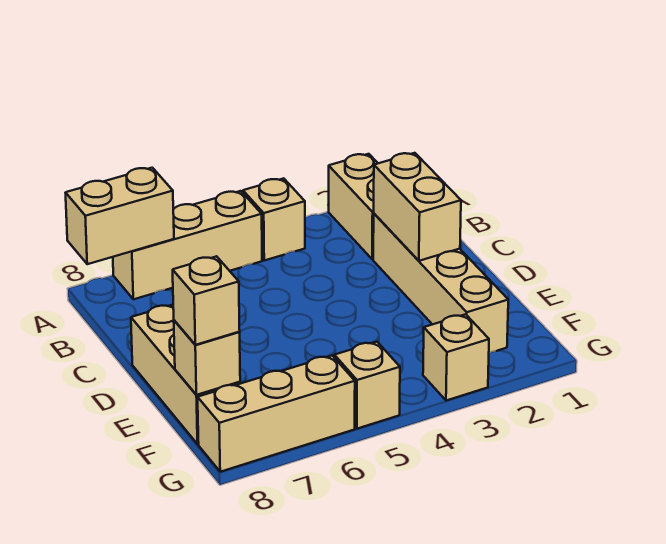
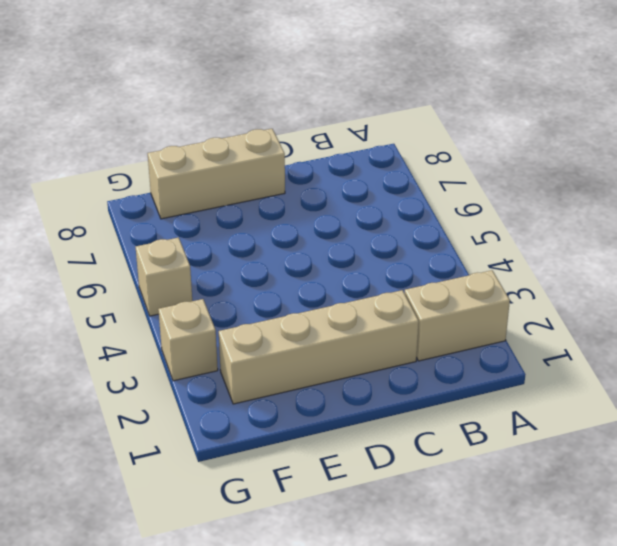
none -> tan brick A4 level 1
none -> tan brick A5:A7 level 1
none -> tan brick G6:G8 level 1

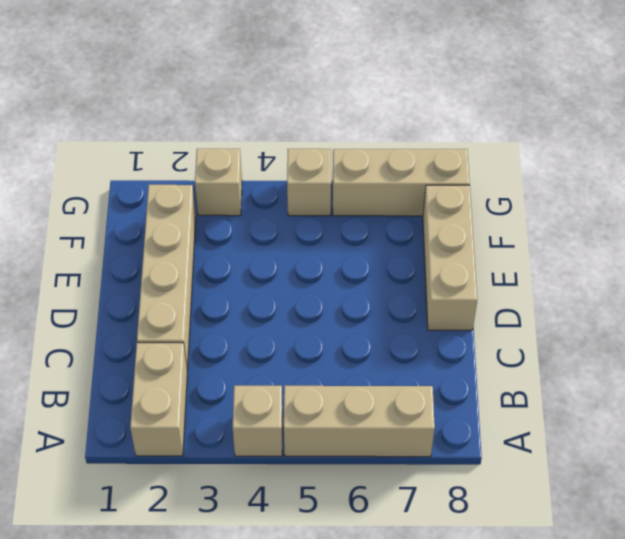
none -> tan brick A7:A8 level 2
none -> tan brick C2:D2 level 2
none -> tan brick F8 level 2

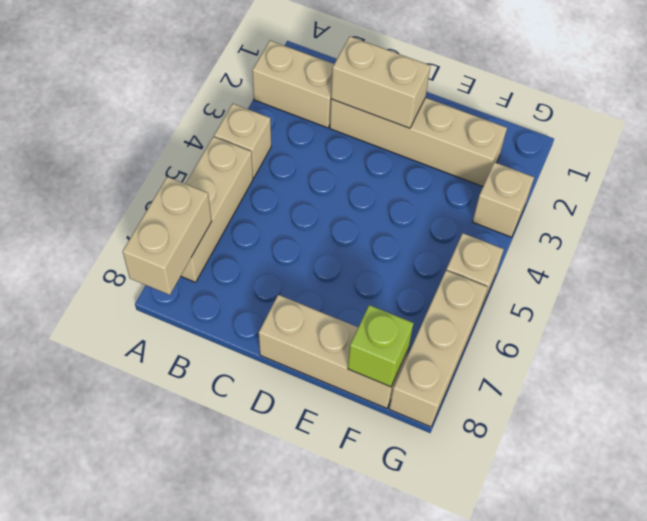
lime brick F8 level 2 -> tan brick F8 level 2
none -> tan brick F8 level 3

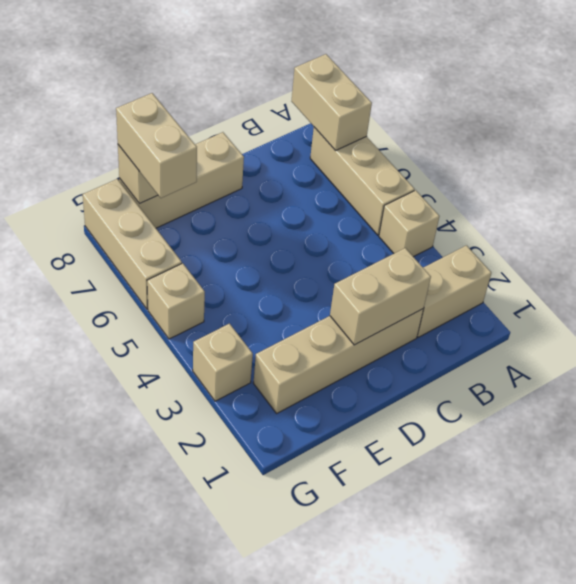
tan brick F7:F8 level 3 -> tan brick F8 level 3

